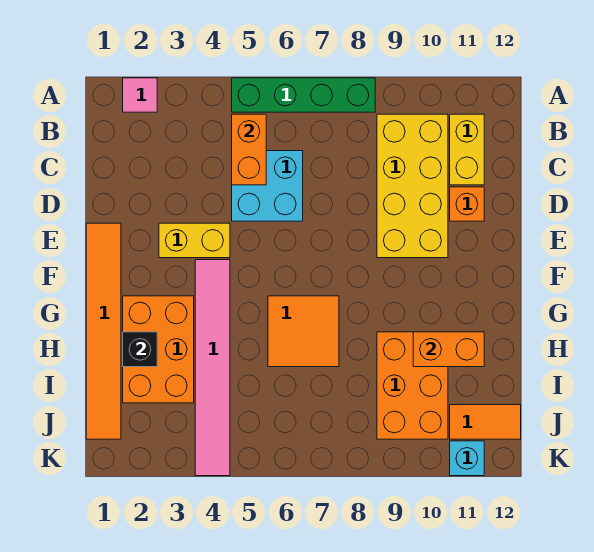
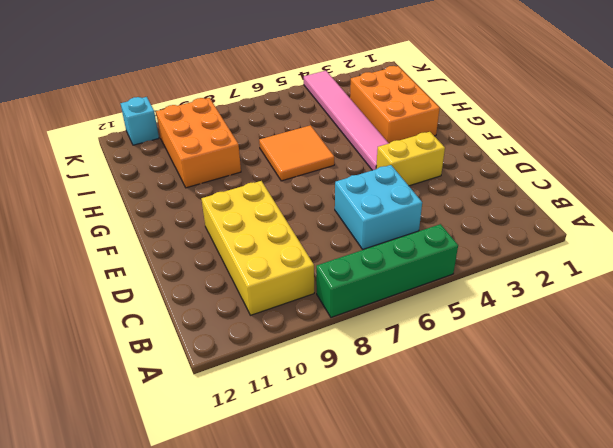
none -> pink tile A2 level 1
none -> yellow brick B11:C11 level 1
none -> orange brick D11 level 1

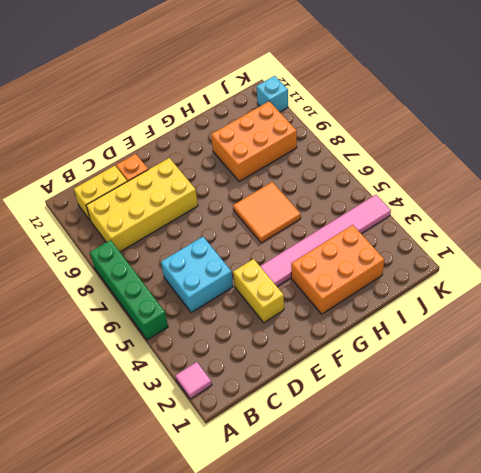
none -> orange tile E1:J1 level 1
none -> orange tile J11:J12 level 1
none -> orange brick B5:C5 level 2

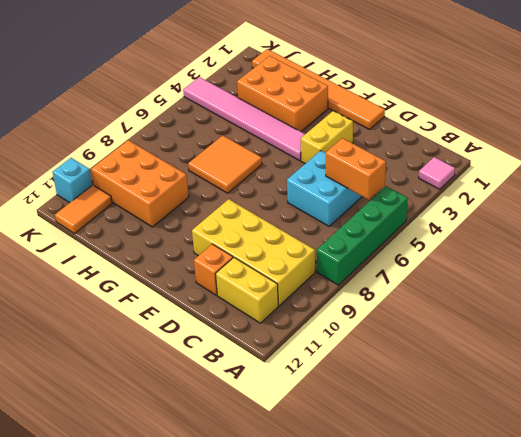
none -> black brick H2 level 2
none -> orange brick H10:H11 level 2

